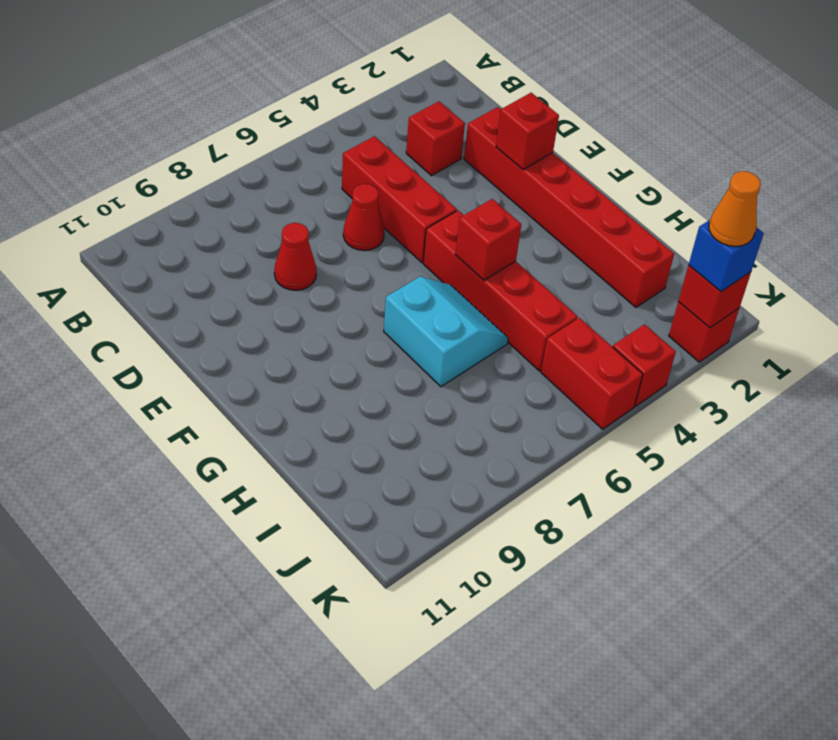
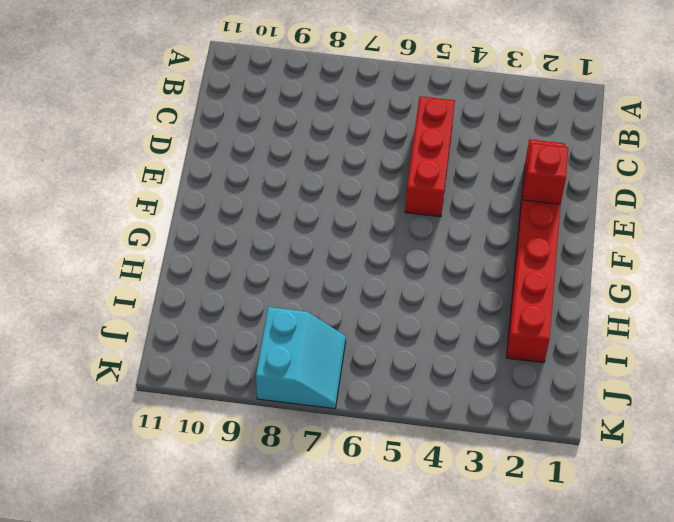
cyan slope J7:K8 level 1 top 8 -> cyan slope G6:H7 level 1 top 7
none -> red brick C3 level 1
none -> red cone D6 level 1
none -> red cone D8 level 1

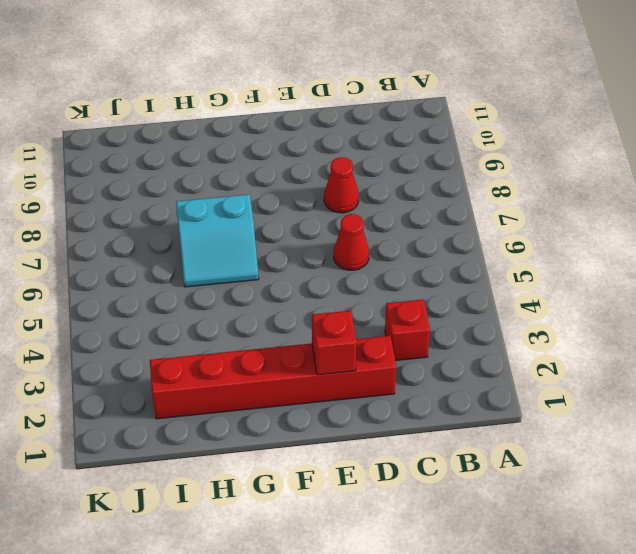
none -> red brick C5:E5 level 1
none -> red brick F5:I5 level 1
none -> red brick J5:K5 level 1

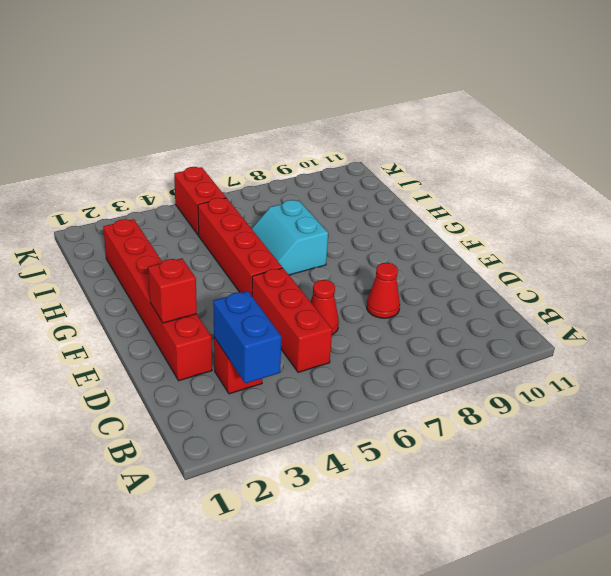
blue brick B3:C3 level 2 -> none
none -> red brick K2 level 1
none -> red brick K4 level 1
none -> red brick G5 level 2

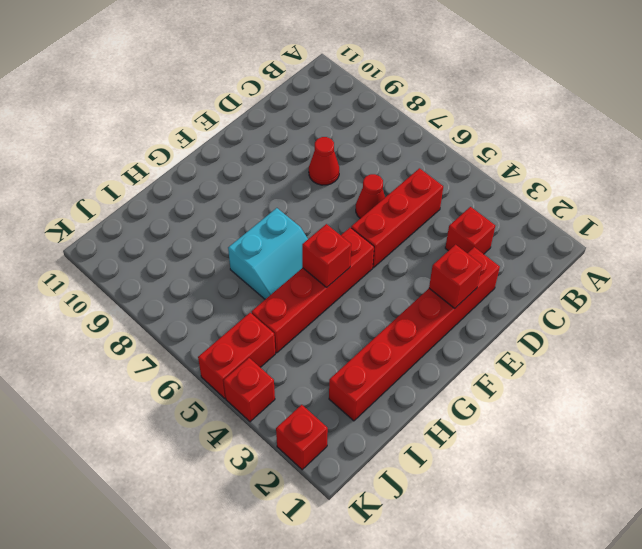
none -> red brick K2 level 2
none -> blue brick K2 level 3
none -> orange cone K2 level 4

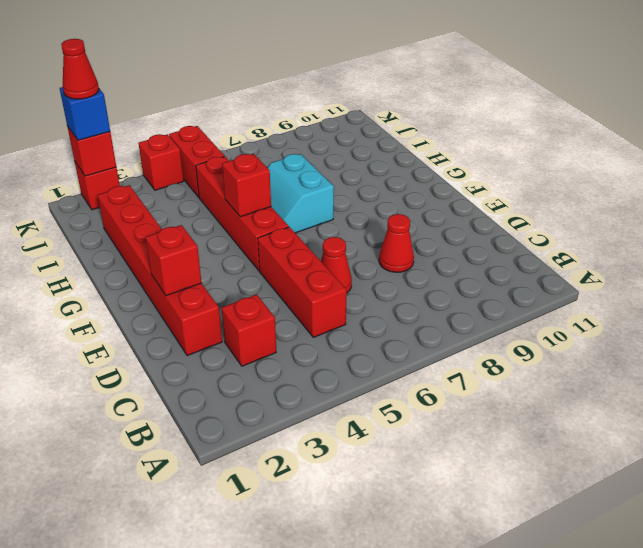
red cone K2 level 4 -> orange cone K2 level 4

